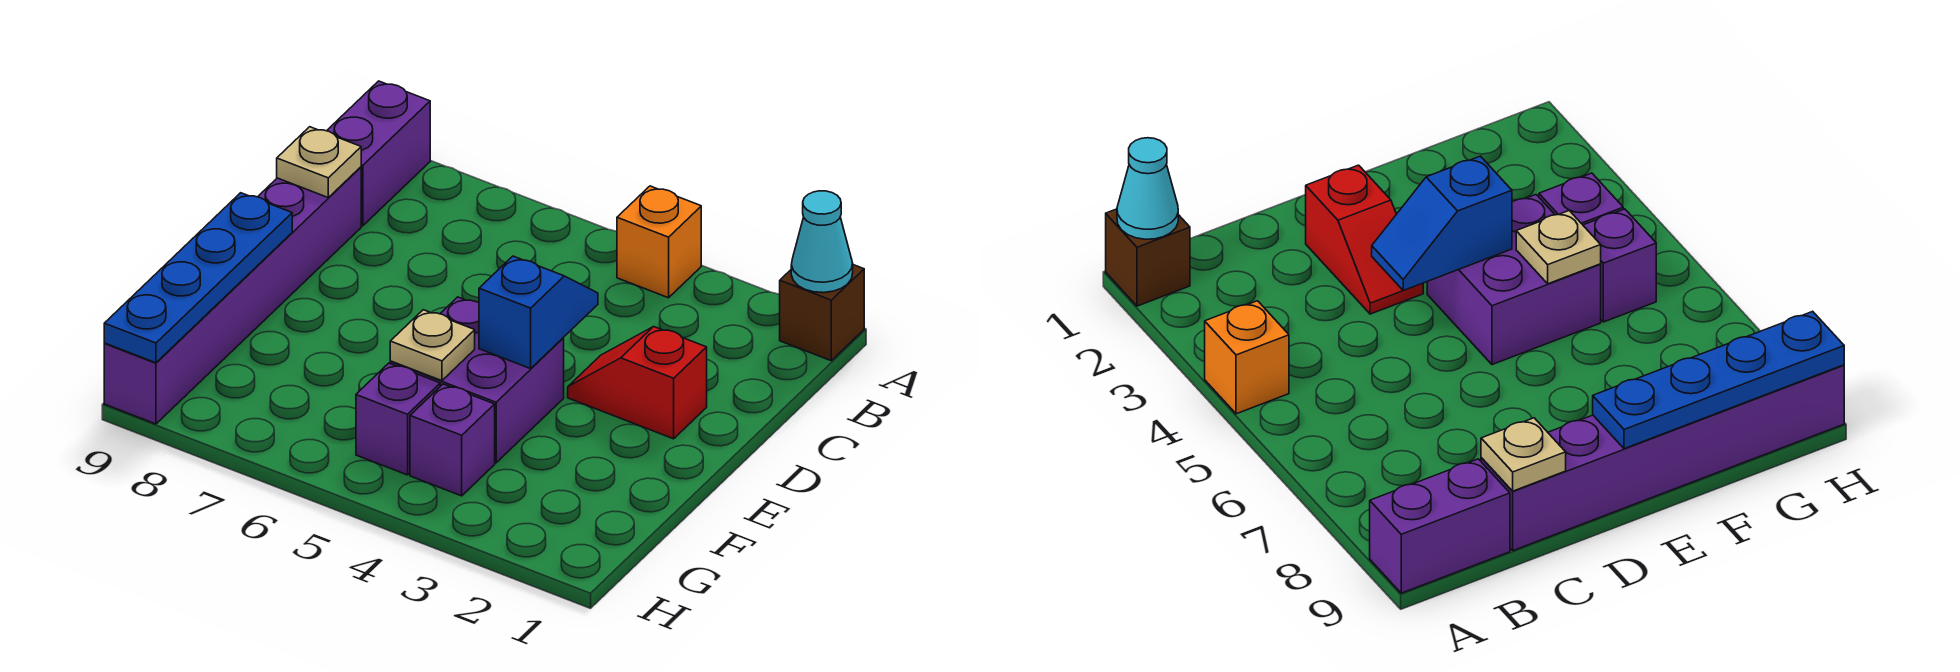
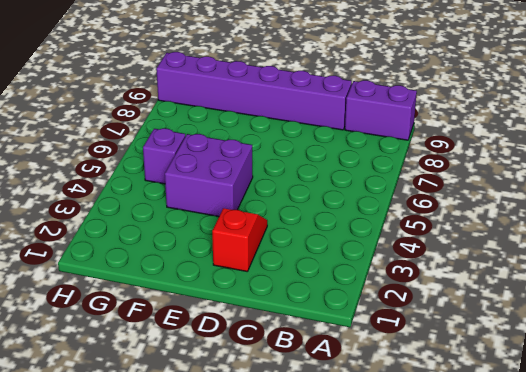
none -> brown brick A1 level 1
none -> orange brick A4 level 1
none -> purple brick G4 level 1

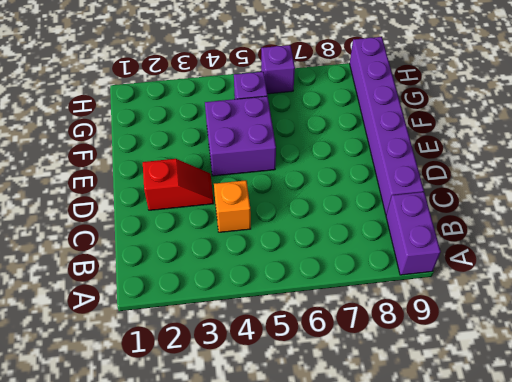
orange brick C4 level 1 -> orange brick A4 level 1
purple brick H6 level 1 -> purple brick G4 level 1
none -> brown brick A1 level 1
none -> cyan cone A1 level 2
none -> tan plate C9 level 2

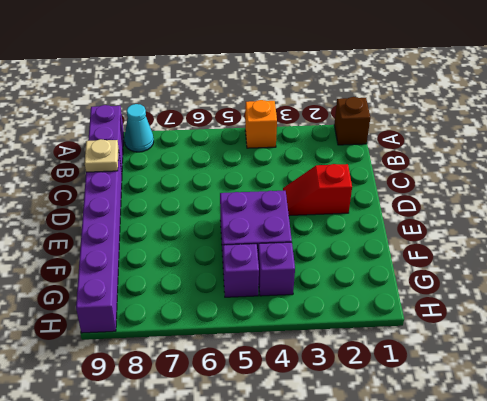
cyan cone A8 level 1 -> cyan cone A1 level 2
none -> blue slope D4:E4 level 2 top E
none -> blue plate E9:H9 level 2
none -> tan plate F5 level 2

